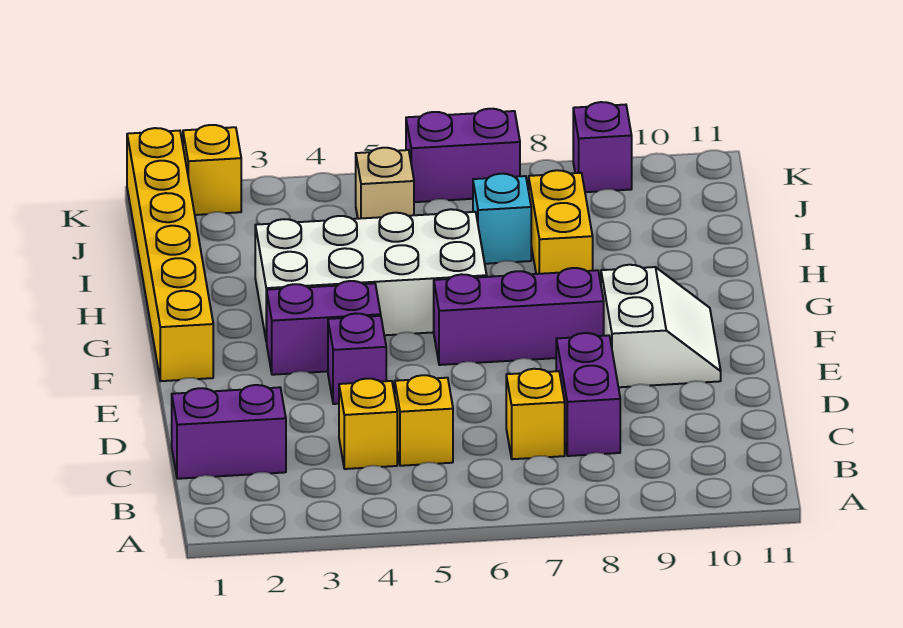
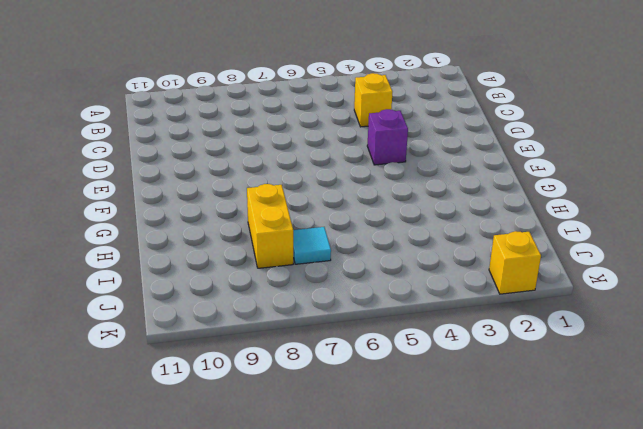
cyan tile I7 level 1 -> cyan brick I7 level 1
none -> purple brick C1:C2 level 1
none -> yellow brick C5 level 1
none -> yellow brick C7 level 1

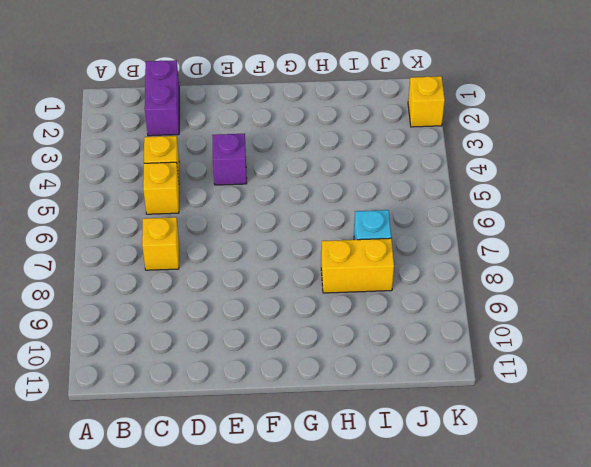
none -> purple brick C8:D8 level 1
none -> white slope E9:F10 level 1 top 9
none -> yellow brick F1:K1 level 1

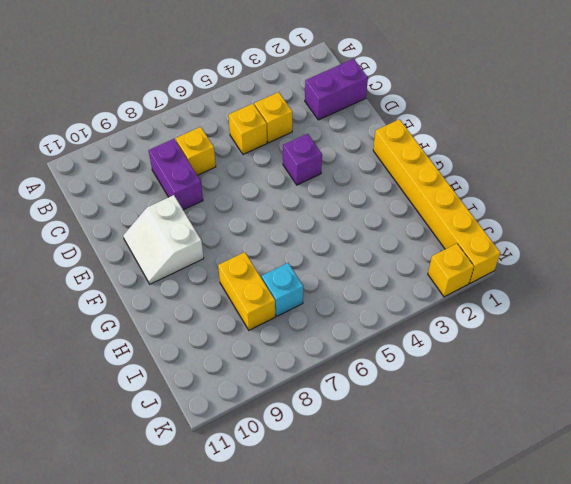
none -> purple brick F3:F4 level 1
none -> purple brick F6:F8 level 1
none -> white brick G3:H6 level 1

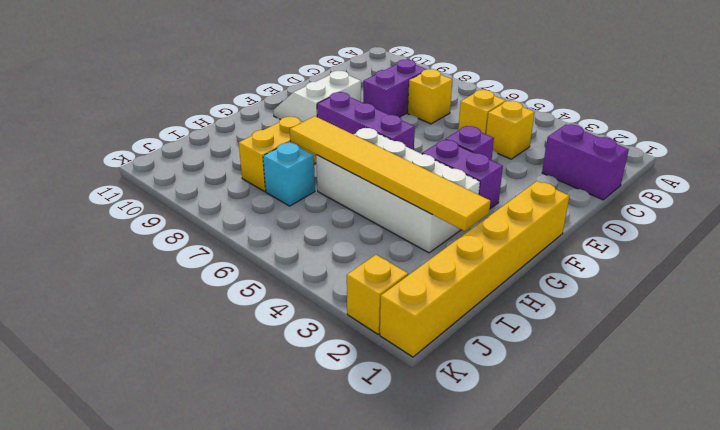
yellow tile H2:H7 level 2 -> none
none -> tan brick J5 level 1
none -> purple brick K6:K7 level 1
none -> purple brick K9 level 1

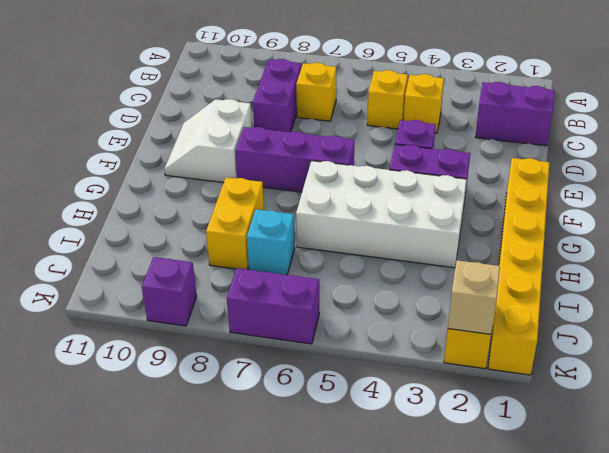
tan brick K2 level 2 -> tan brick J5 level 1

